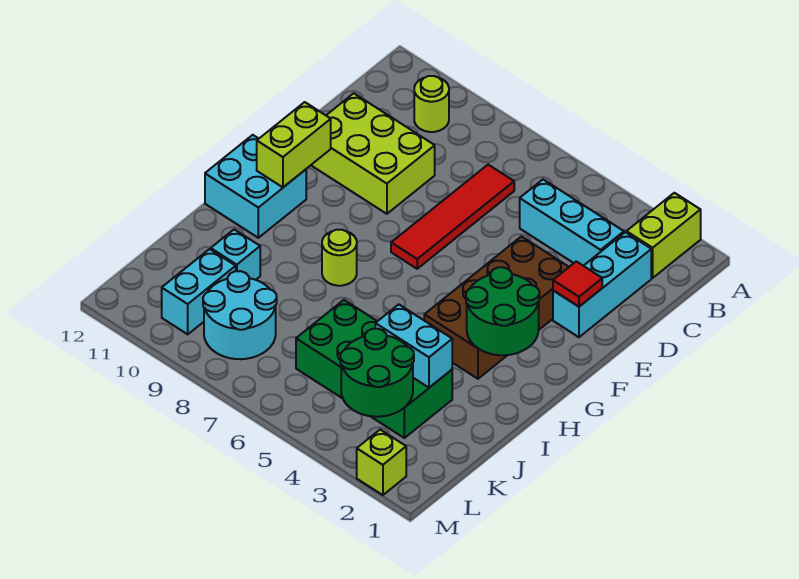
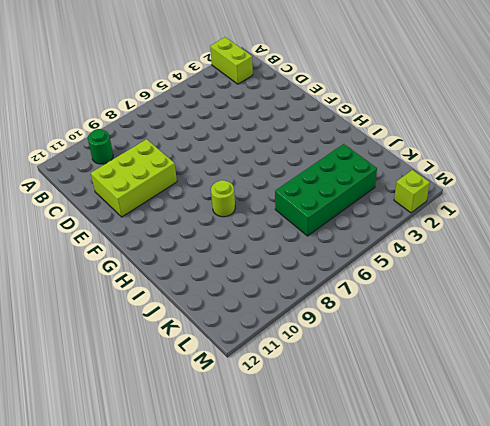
green round brick B10 level 1 -> lime round brick B10 level 1
none -> cyan brick C2:E2 level 1
none -> cyan brick C3:C5 level 1
none -> red tile C7:F7 level 1

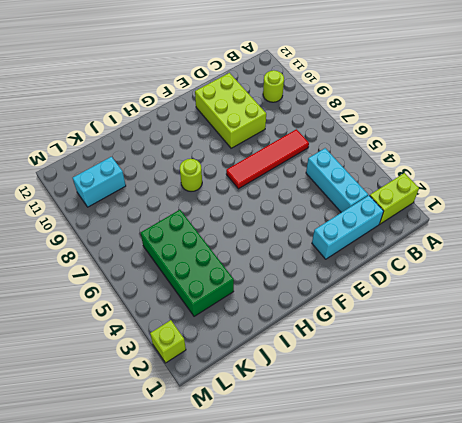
none -> brown brick E3:H4 level 1
none -> cyan brick G11:H12 level 1
none -> cyan brick J10 level 1

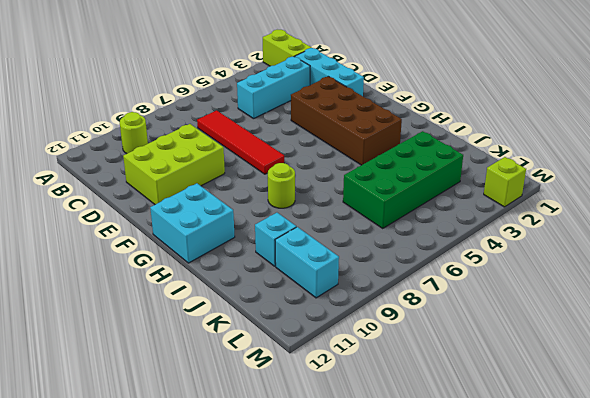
none -> cyan round brick K8:L9 level 1
none -> red tile E2 level 2
none -> lime brick F11:G11 level 2

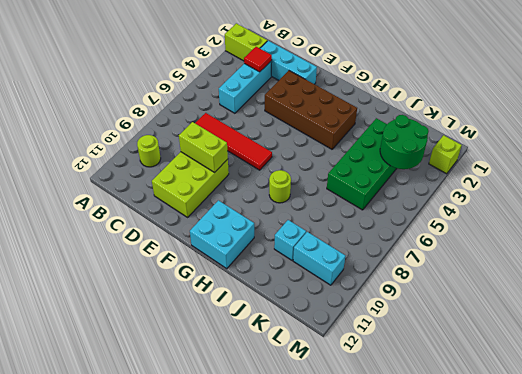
red tile C3 level 2 -> red tile E2 level 2
lime brick D9:E9 level 2 -> lime brick F11:G11 level 2
none -> cyan round brick K8:L9 level 1
none -> green round brick G2:H3 level 2
none -> cyan brick J3:J4 level 2

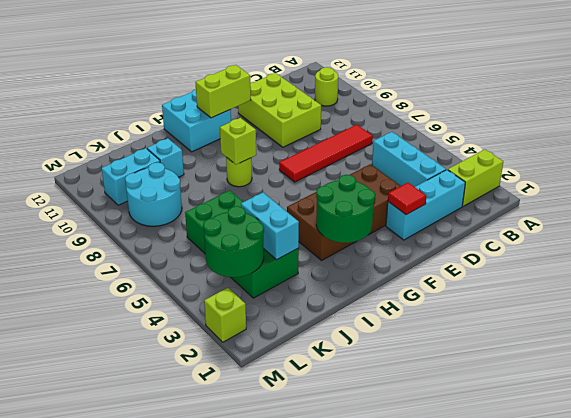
lime brick H8 level 2 -> none

